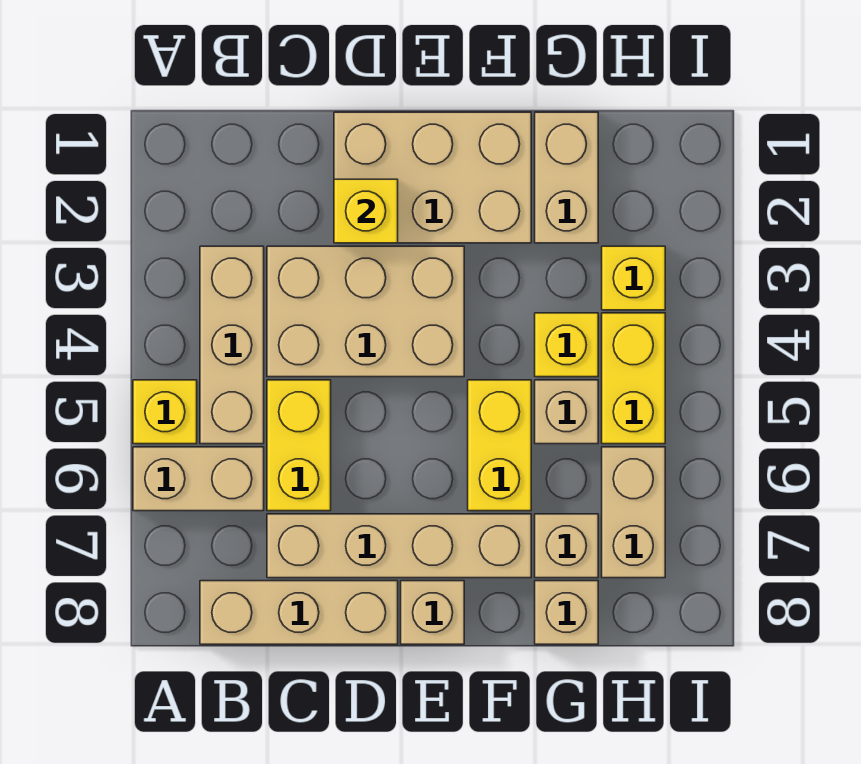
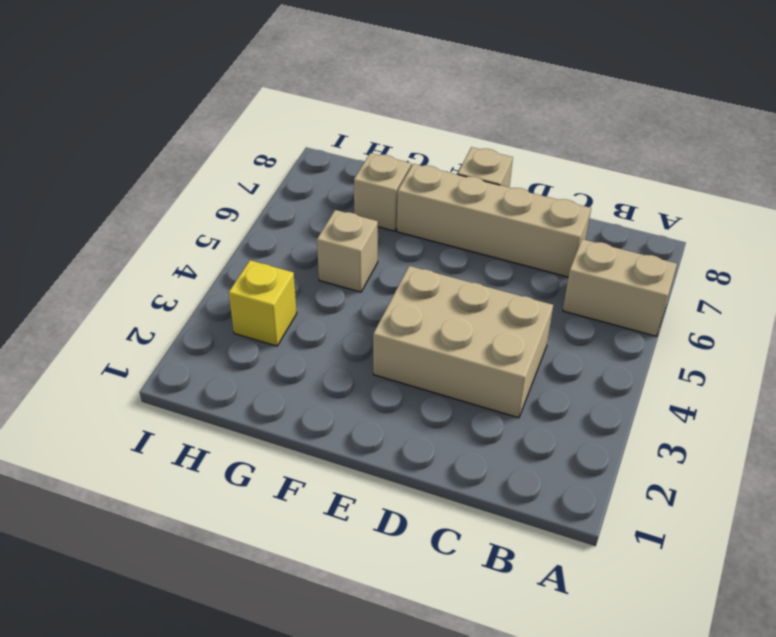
none -> yellow brick A5 level 1
none -> tan brick B3:B5 level 1
none -> tan brick B8:D8 level 1

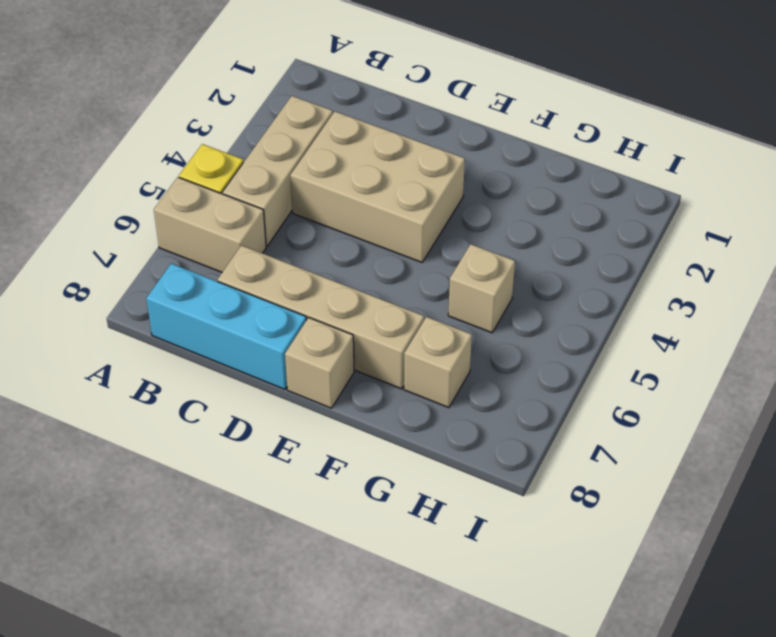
cyan brick B8:D8 level 1 -> tan brick B8:D8 level 1
none -> yellow brick C5:C6 level 1
none -> tan brick D1:F2 level 1
none -> yellow brick F5:F6 level 1

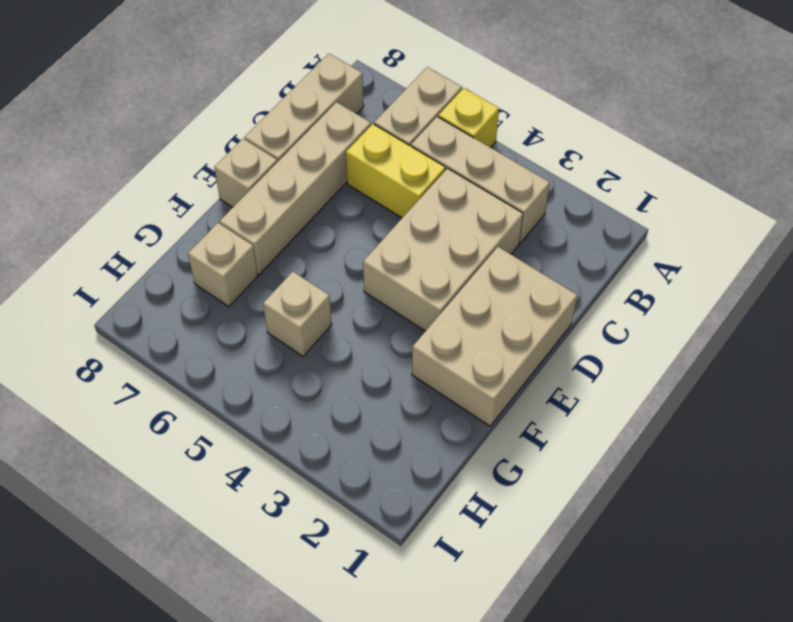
none -> yellow brick F5:F6 level 1
none -> tan brick G1:G2 level 1
none -> yellow brick G4 level 1

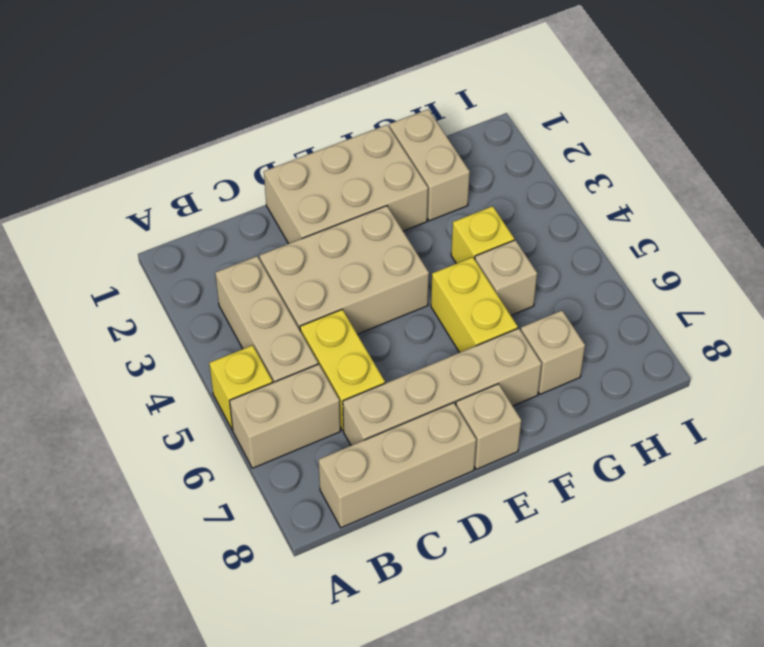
none -> tan brick G8 level 1
none -> yellow brick H3 level 1
none -> yellow brick H4:H5 level 1

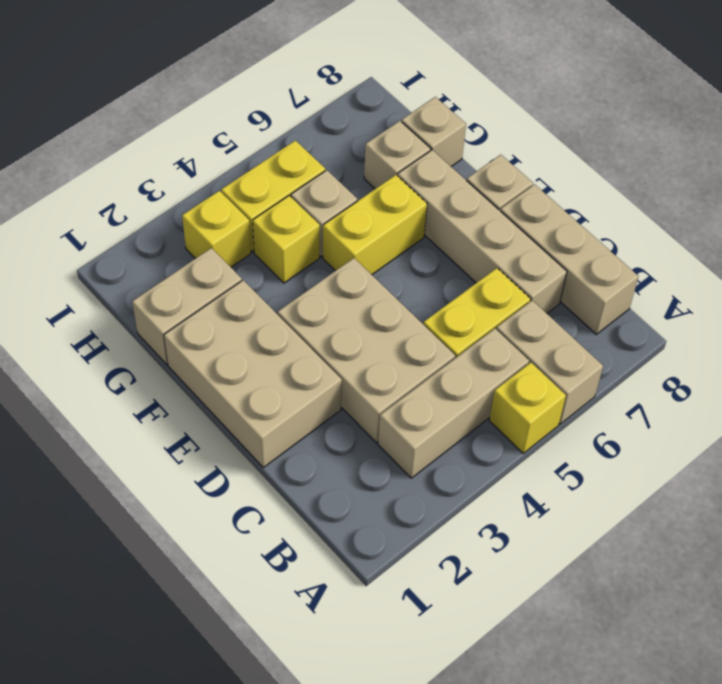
none -> tan brick H6:H7 level 1
none -> yellow brick D2 level 2

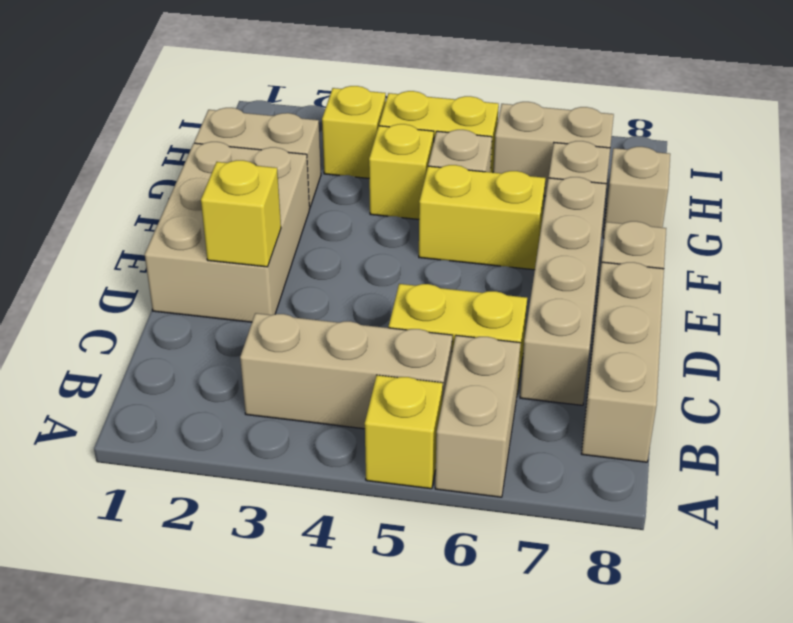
none -> tan brick C3:E4 level 1

